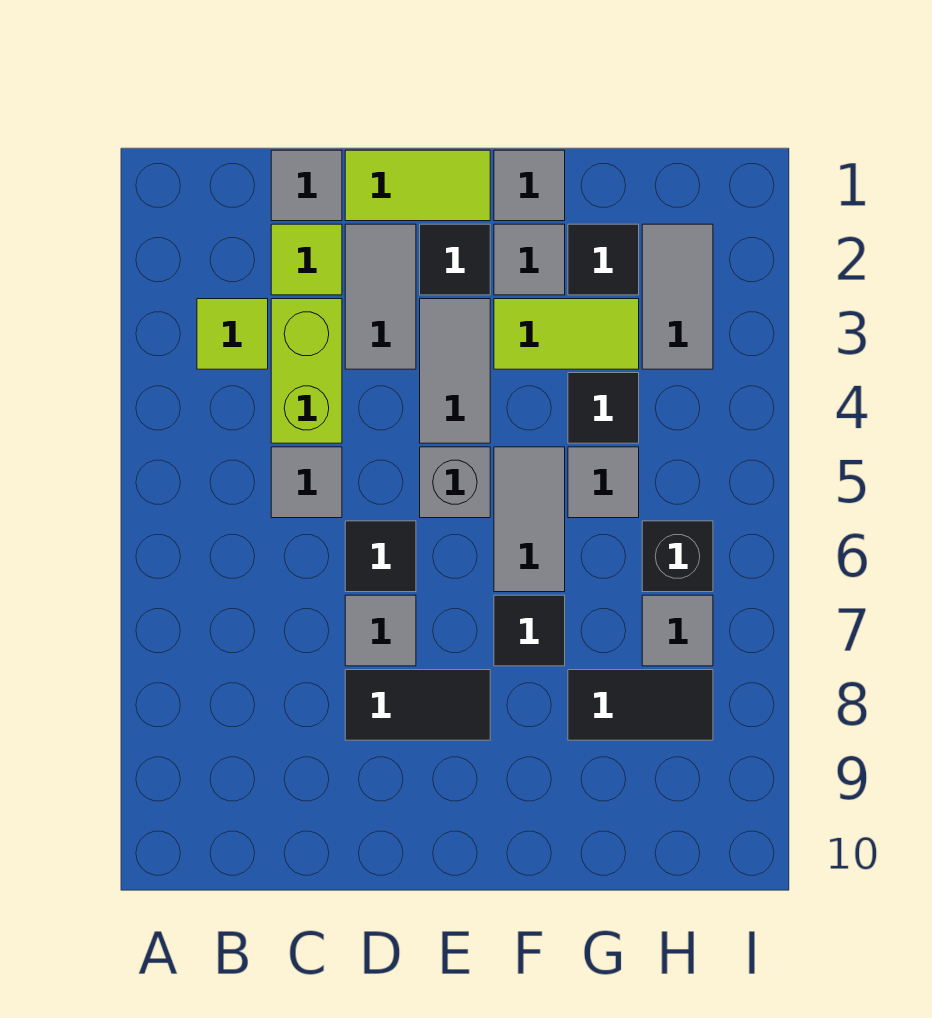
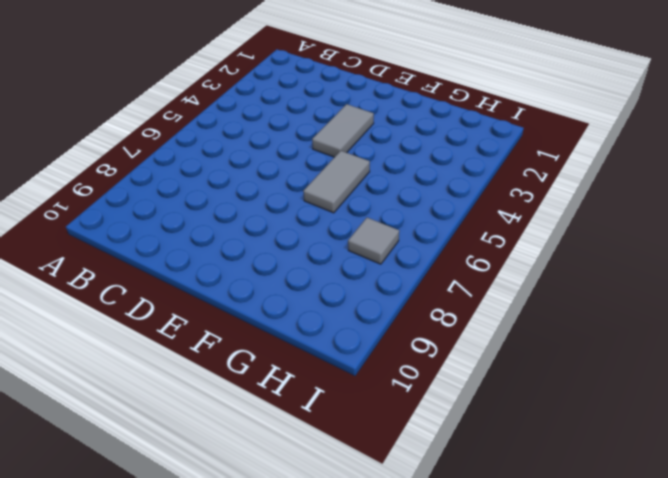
none -> lime tile B3 level 1
none -> grey tile C1 level 1
none -> lime tile C2 level 1

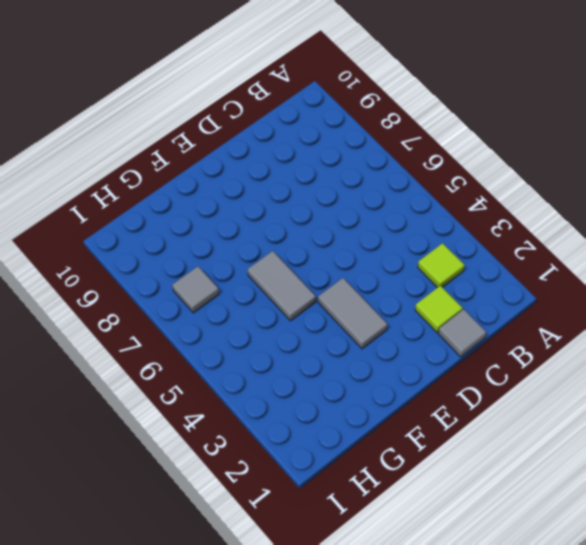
none -> lime brick C3:C4 level 1
none -> grey tile C5 level 1
none -> lime tile D1:E1 level 1

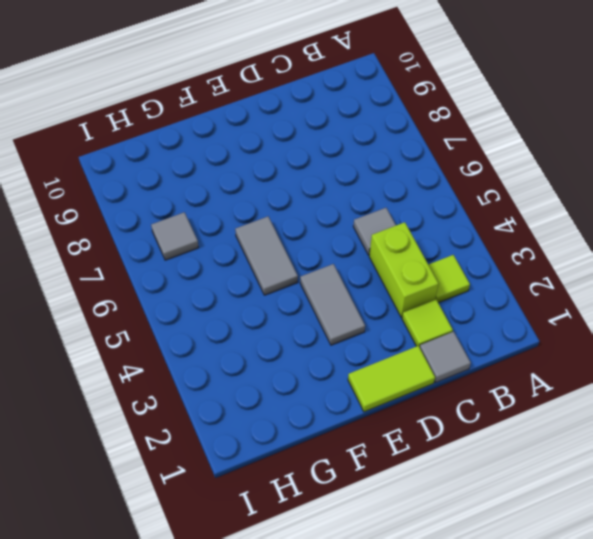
none -> grey tile D2:D3 level 1
none -> black tile D6 level 1
none -> grey tile D7 level 1

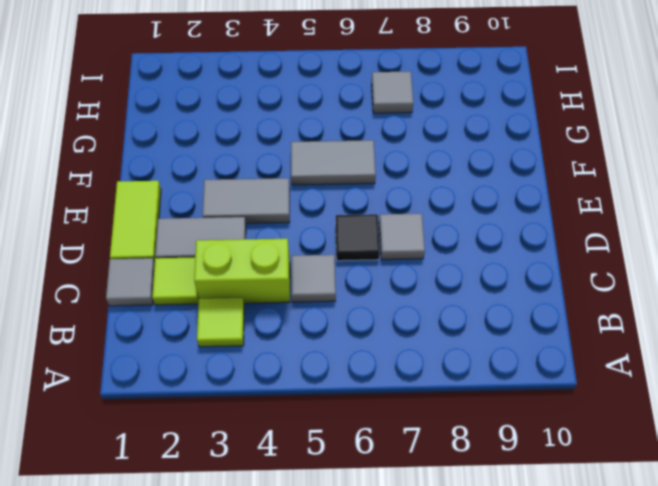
none -> black tile D8:E8 level 1
none -> black tile E2 level 1
none -> grey brick E5 level 1

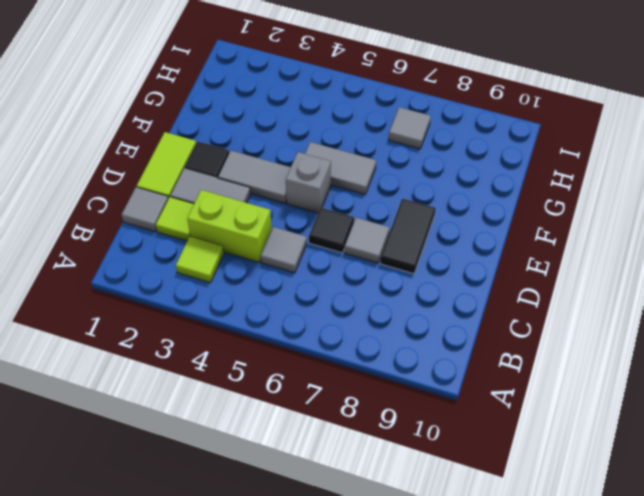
none -> grey tile F1 level 1
none -> grey tile F2 level 1
none -> lime tile F3:G3 level 1

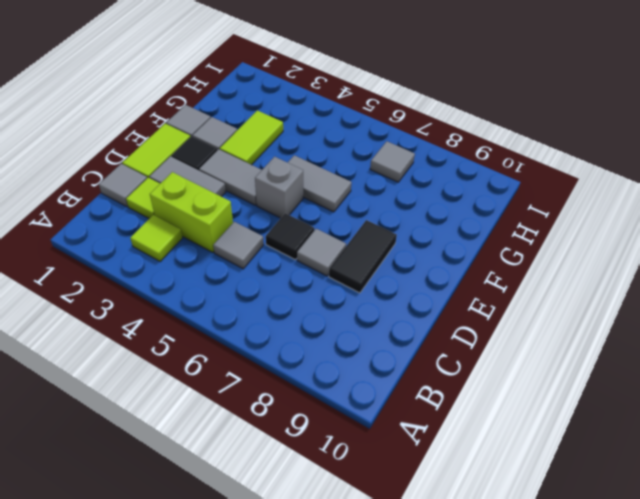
none -> black tile F7 level 1
none -> black tile G2 level 1
none -> black tile G4 level 1

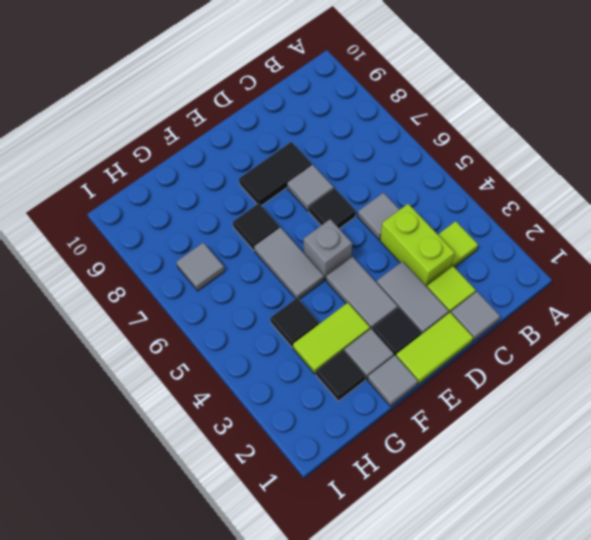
none -> grey tile G5 level 1
none -> black tile G8:H8 level 1
none -> grey tile H2:H3 level 1

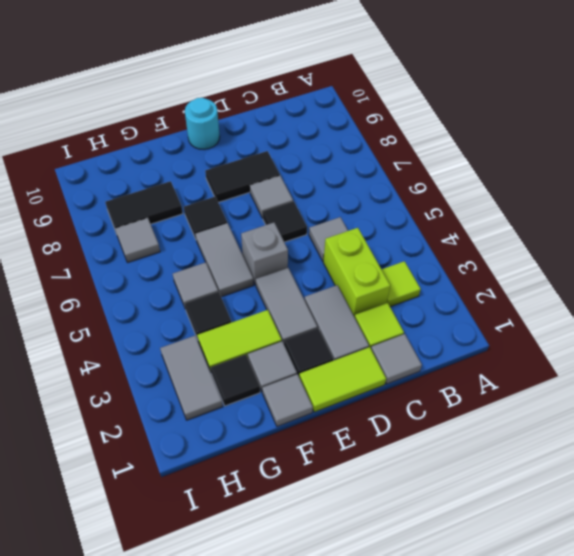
cyan round brick E10 level 1 -> none
none -> black brick H6 level 1

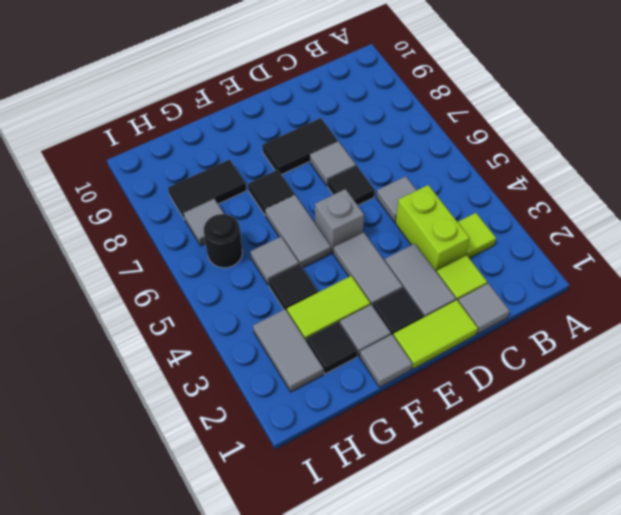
black round brick H6 level 1 -> black brick H6 level 1

